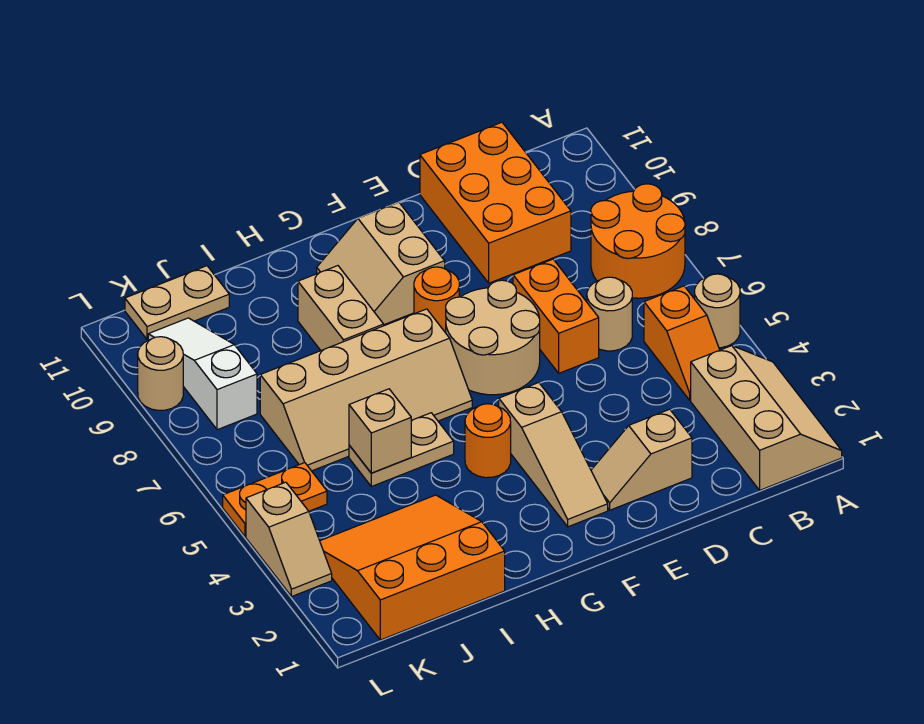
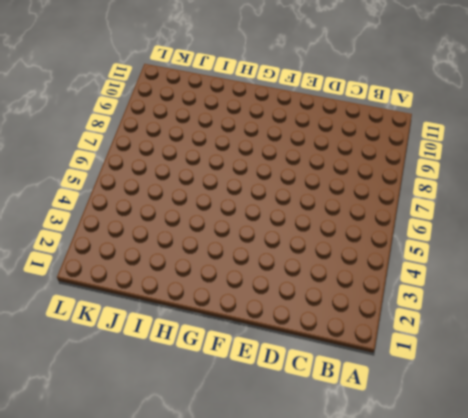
none -> tan slope A1:B3 level 1 top B
none -> tan round brick A5 level 1
none -> orange round brick A7:B8 level 1

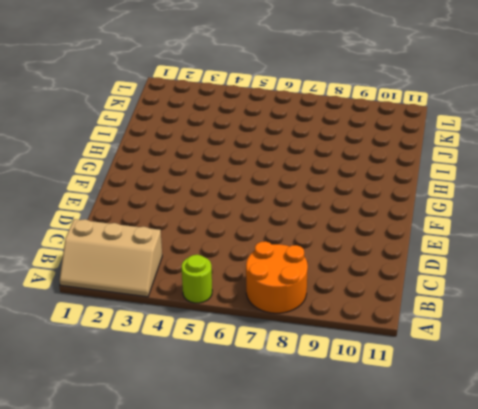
lime round brick A5 level 1 -> tan round brick A5 level 1
none -> orange slope B4:B5 level 1 top 5
none -> tan round brick C6 level 1
none -> orange brick C9:D11 level 1

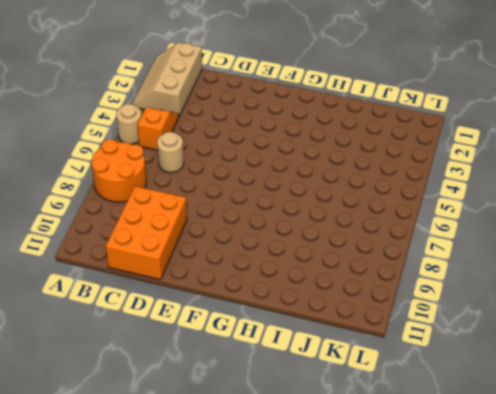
none -> tan slope D2:E2 level 1 top D
none -> orange brick D6:D7 level 1
none -> tan round brick E6:F7 level 1

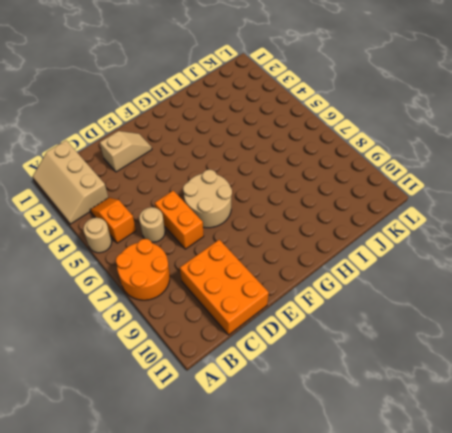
none -> tan slope F2:F4 level 1 top 4
none -> orange round brick F8 level 1
none -> tan slope F9:G10 level 1 top F

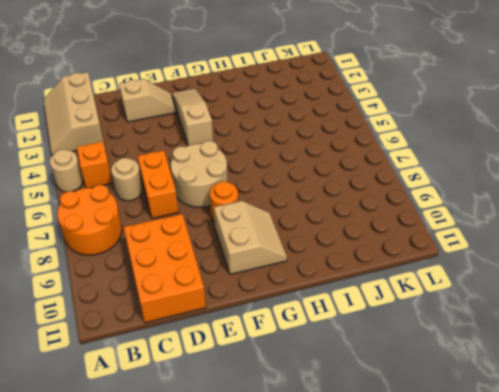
none -> orange round brick G4 level 1
none -> tan slope G6:J7 level 1 top 7
none -> tan plate H5:I5 level 1

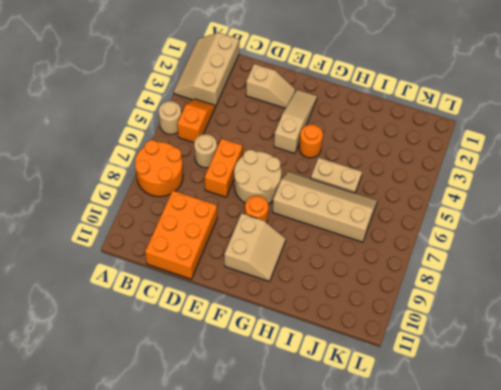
none -> tan brick H8:H9 level 1
none -> orange slope I1:K3 level 1 top 1
none -> tan plate J11:K11 level 1

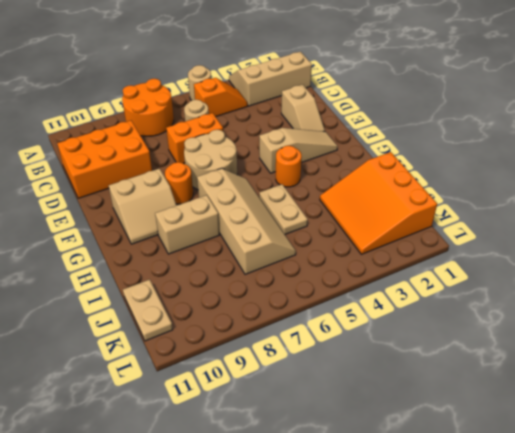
none -> orange plate K5:L5 level 1
none -> white slope K8:K10 level 1 top 8
none -> tan slope L3:L4 level 1 top 4

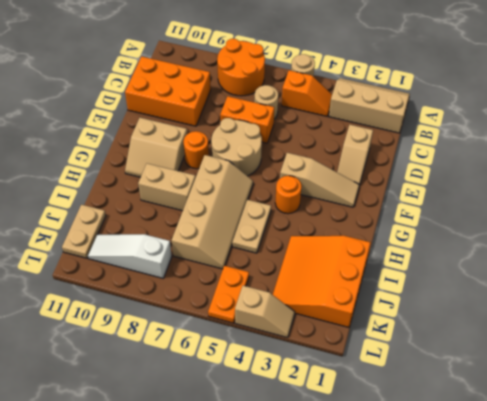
none -> tan round brick L9 level 1
none -> tan brick I5 level 2

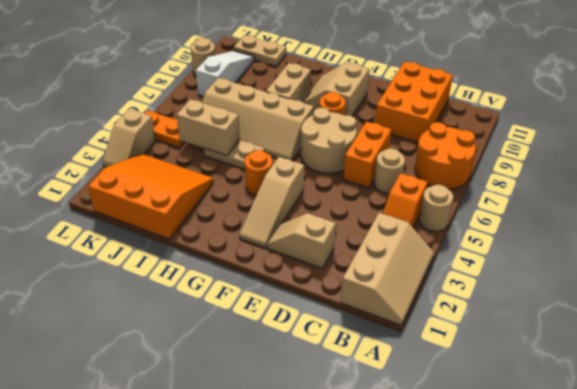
tan brick I5:J5 level 2 -> tan brick I5 level 2

